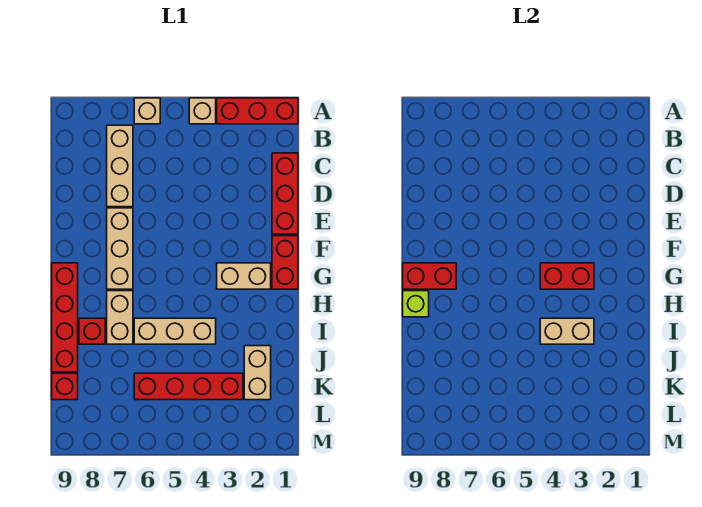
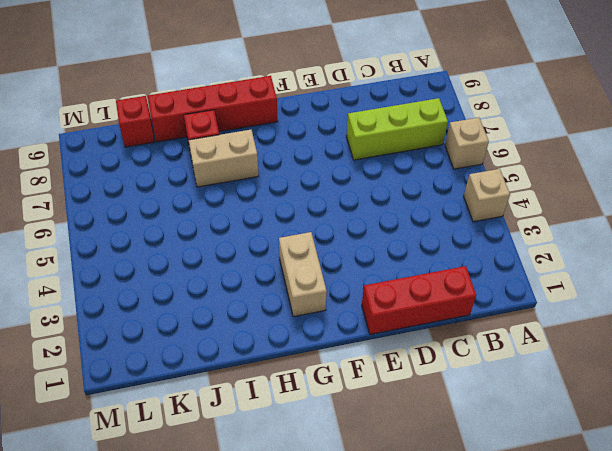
lime brick B7:D7 level 1 -> tan brick B7:D7 level 1
none -> red brick A1:A3 level 1
none -> tan brick E7:G7 level 1
none -> red brick F1:G1 level 1

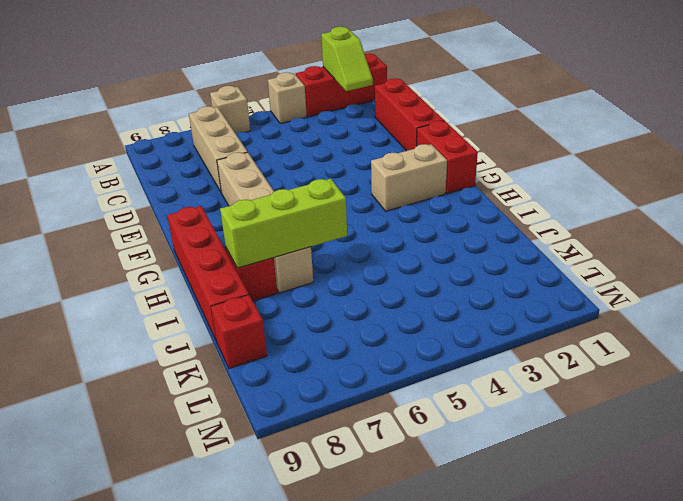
lime slope A2:B2 level 2 top A -> none
lime brick I6:I8 level 2 -> none
none -> tan brick I4:I6 level 1
none -> tan brick J2:K2 level 1
none -> red brick K3:K6 level 1

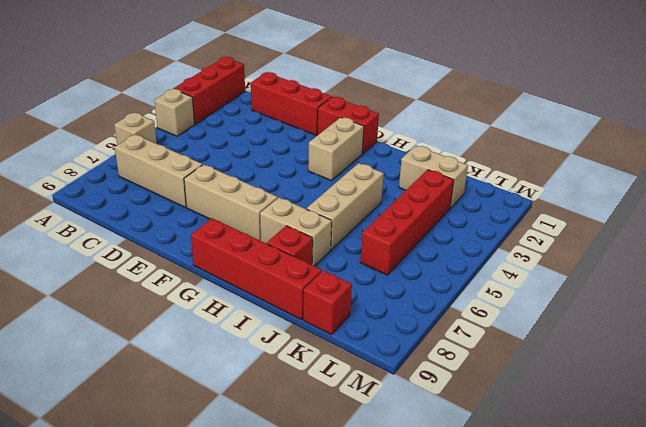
none -> red brick G3:G4 level 2
none -> red brick G8:G9 level 2
none -> lime brick H9 level 2

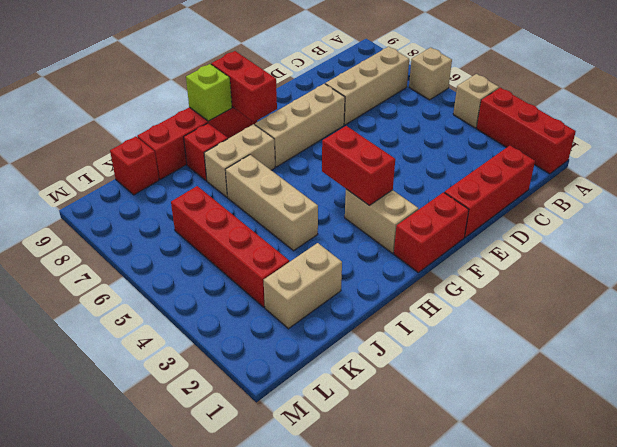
none -> tan brick I3:I4 level 2

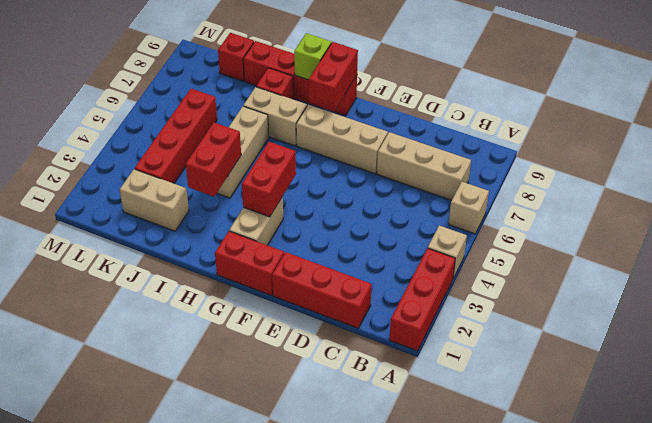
red brick I3:I4 level 2 -> tan brick I3:I4 level 2

